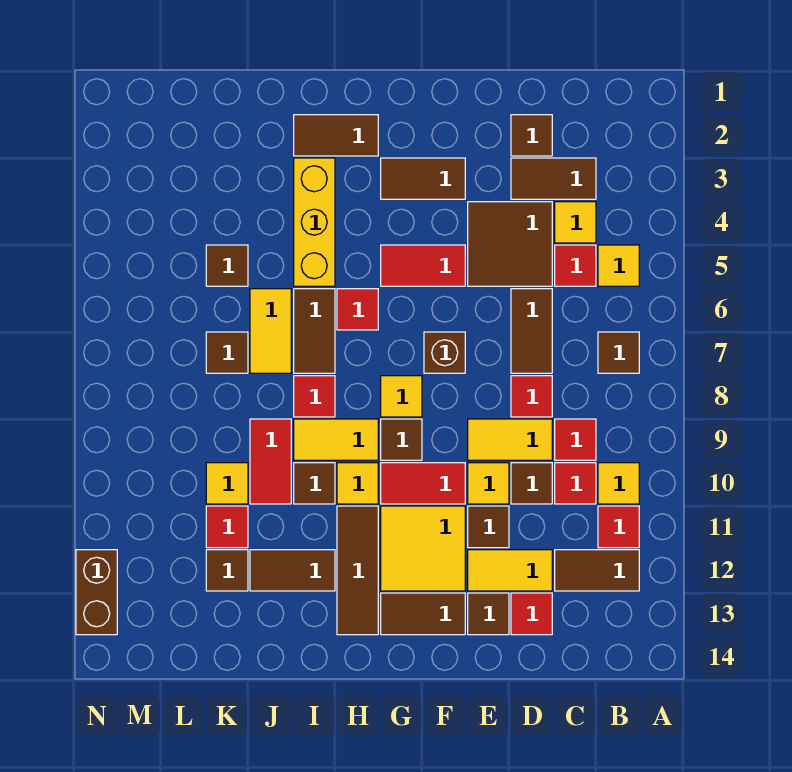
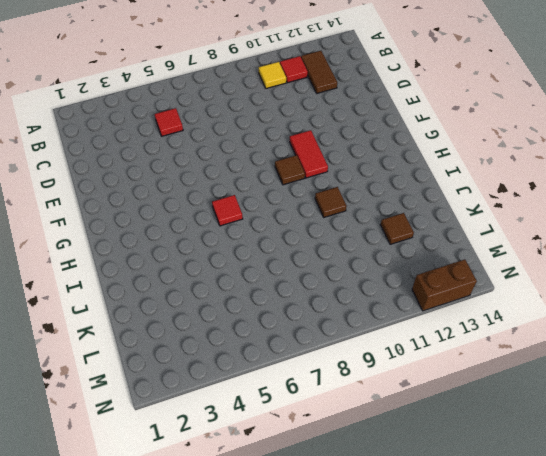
none -> yellow tile B5 level 1
none -> brown tile B7 level 1
none -> brown tile C3:D3 level 1
none -> yellow tile C4 level 1

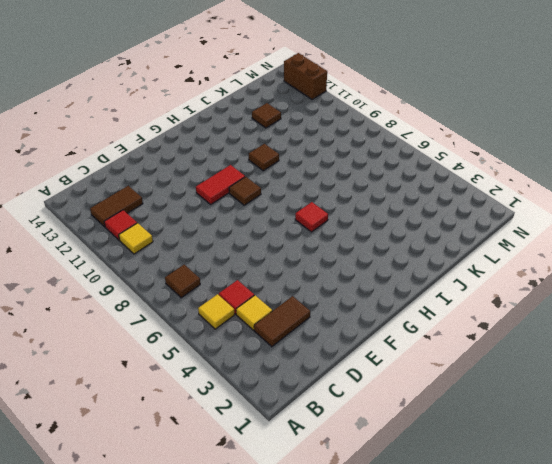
none -> red tile C9 level 1
none -> red tile C10 level 1
none -> brown tile D2 level 1
none -> brown tile D4:E5 level 1

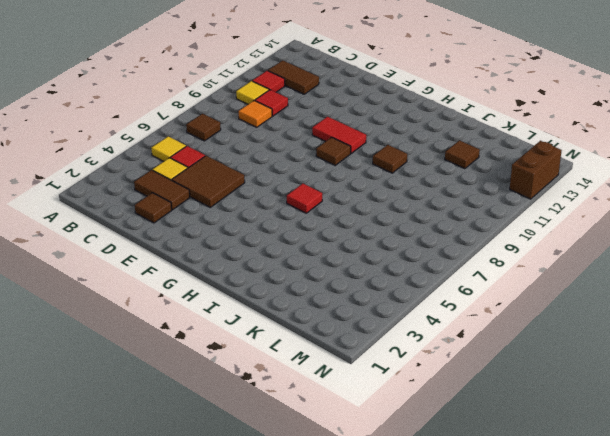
orange tile C9 level 1 -> red tile C9 level 1
none -> brown tile D6:D7 level 1
none -> red tile D8 level 1
none -> yellow tile D9:E9 level 1
none -> brown tile D10 level 1

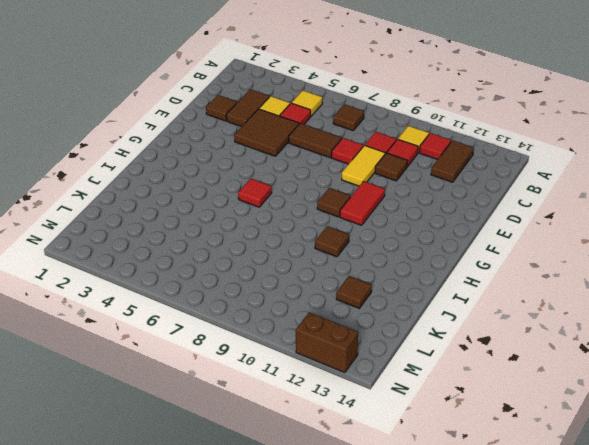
none -> yellow tile D12:E12 level 1
none -> red tile D13 level 1
none -> yellow tile E10 level 1
none -> brown tile E11 level 1

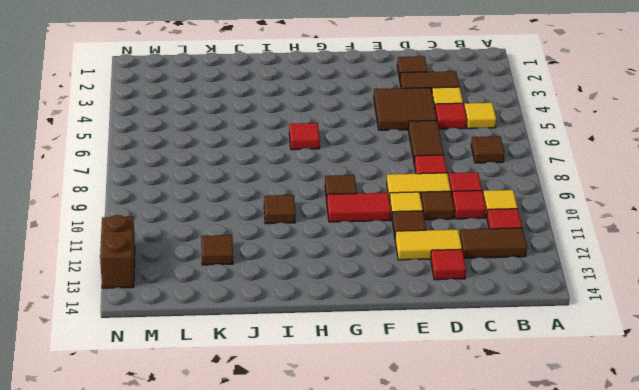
none -> brown tile E13 level 1
none -> brown tile F3:G3 level 1
none -> red tile F5:G5 level 1
none -> brown brick F7 level 1

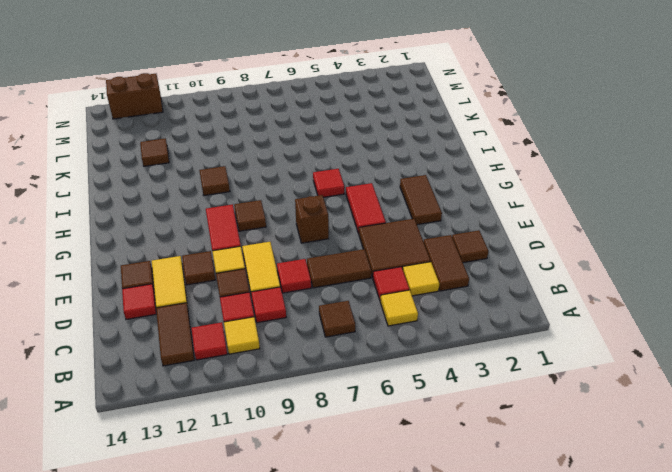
none -> yellow tile F11:G12 level 1
none -> brown tile F13:G13 level 1
none -> yellow tile G8 level 1
none -> brown tile H2:I2 level 1

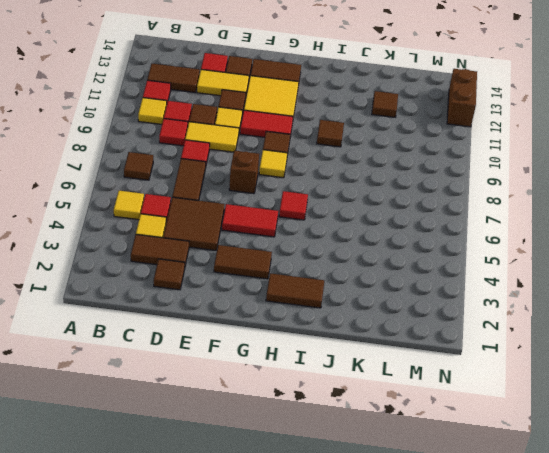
none -> yellow tile H9:I9 level 1
none -> yellow tile H10 level 1
none -> brown tile H11:H13 level 1
none -> yellow brick I3:I5 level 1

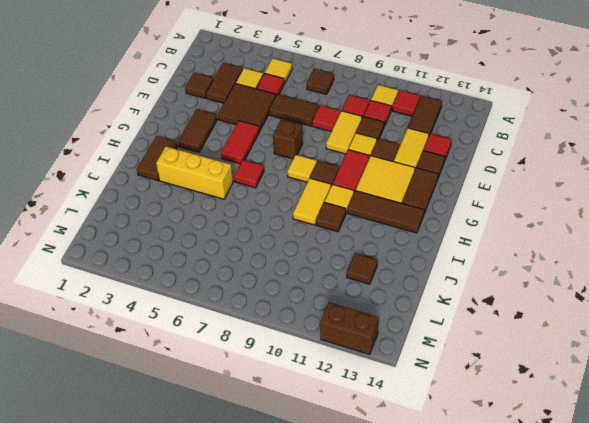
none -> brown tile I6:I7 level 1
none -> red tile I8 level 1
none -> brown tile I12:J12 level 1
none -> yellow tile J6:J7 level 1

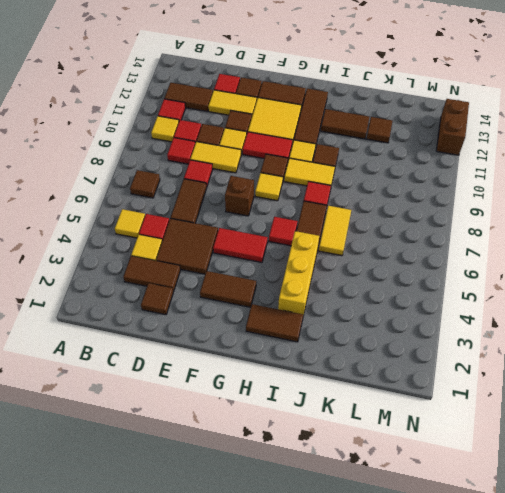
none -> red tile J9:J10 level 1
none -> brown tile K5 level 1
none -> brown tile K7 level 1
none -> yellow tile K10 level 1

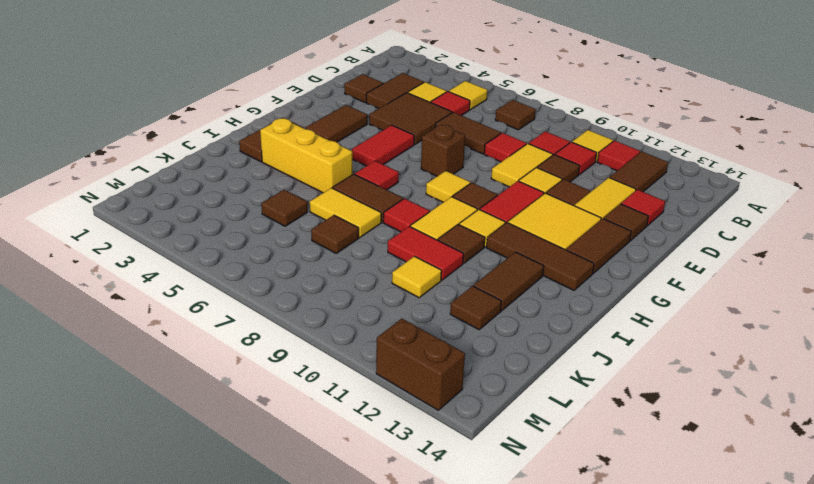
none -> red tile K11 level 1

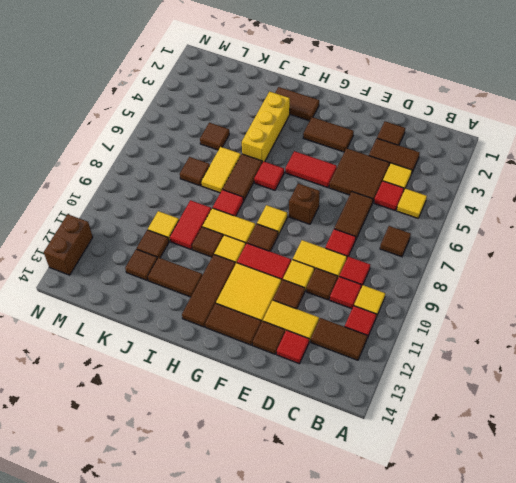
brown tile K11 level 1 -> red tile K11 level 1

